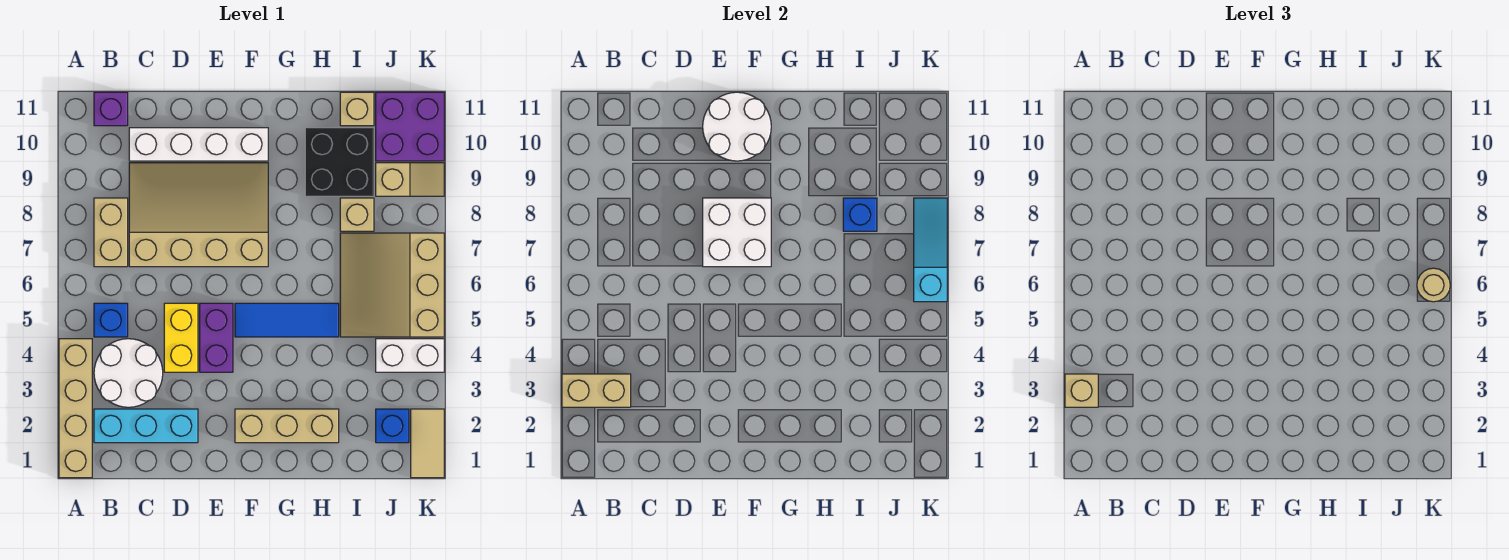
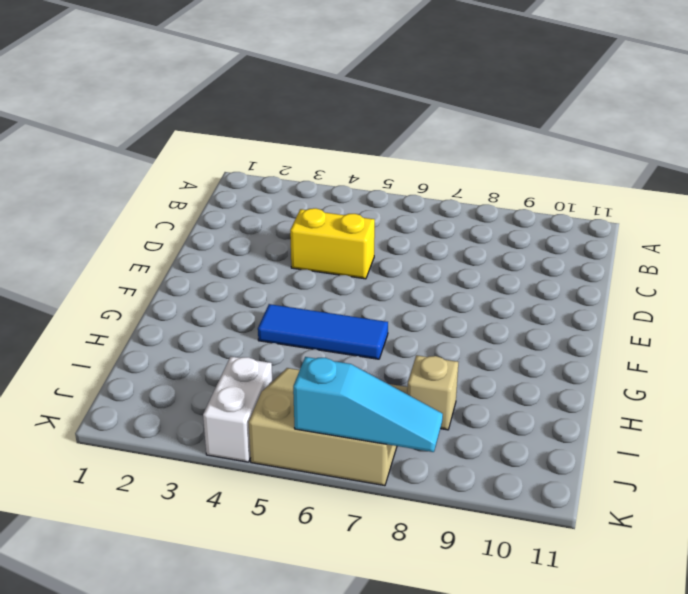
blue tile G4:G6 level 1 -> blue tile F5:H5 level 1
none -> tan brick A1:A4 level 1
none -> cyan brick B2:D2 level 1
none -> white round brick B3:C4 level 1

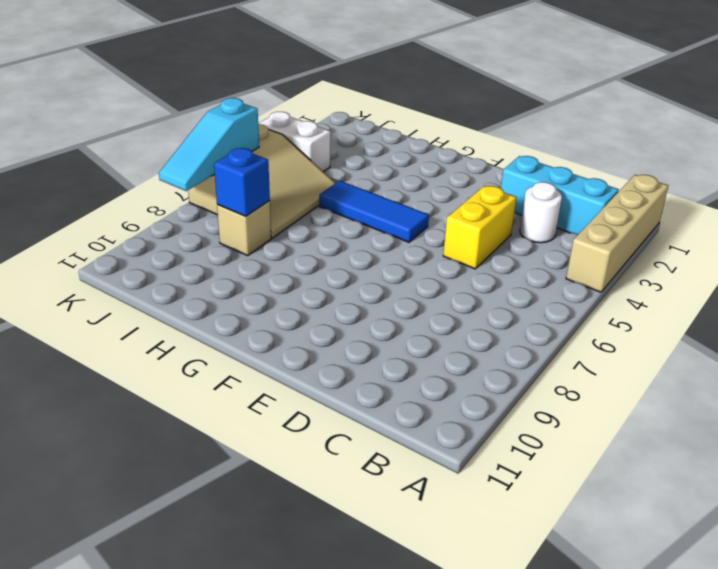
white round brick C3 level 1 -> white round brick B3:C4 level 1
none -> blue brick B5 level 1
none -> tan brick B7:B8 level 1
none -> purple brick B11 level 1

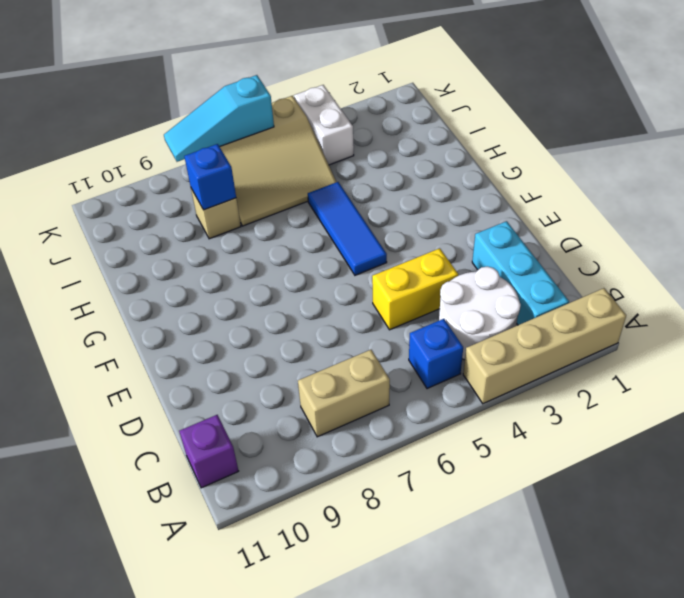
none -> tan slope C7:F9 level 1 top 7
none -> white brick C10:F10 level 1
none -> purple brick E4:E5 level 1

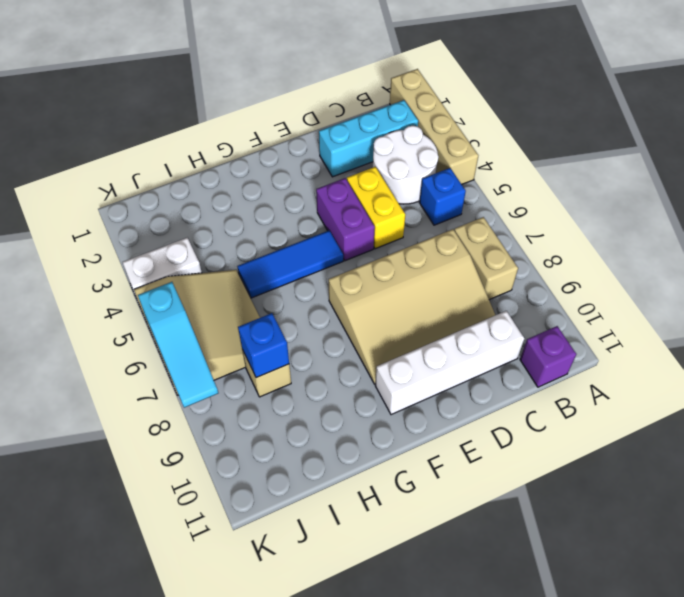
none -> tan brick F2:H2 level 1
none -> black brick H9:I10 level 1
none -> tan brick I11 level 1

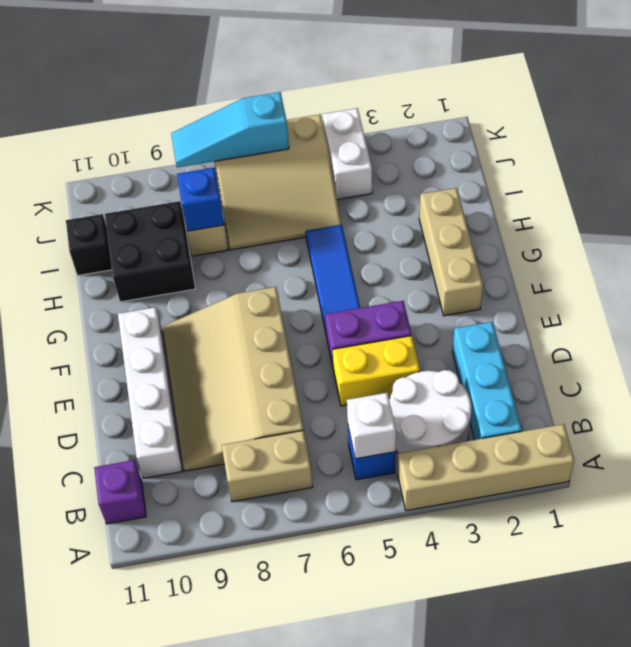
white brick B5 level 2 -> none
black brick I11 level 1 -> tan brick I11 level 1
none -> blue brick J2 level 1
none -> tan slope J9:K9 level 1 top J
none -> purple brick J10:K11 level 1

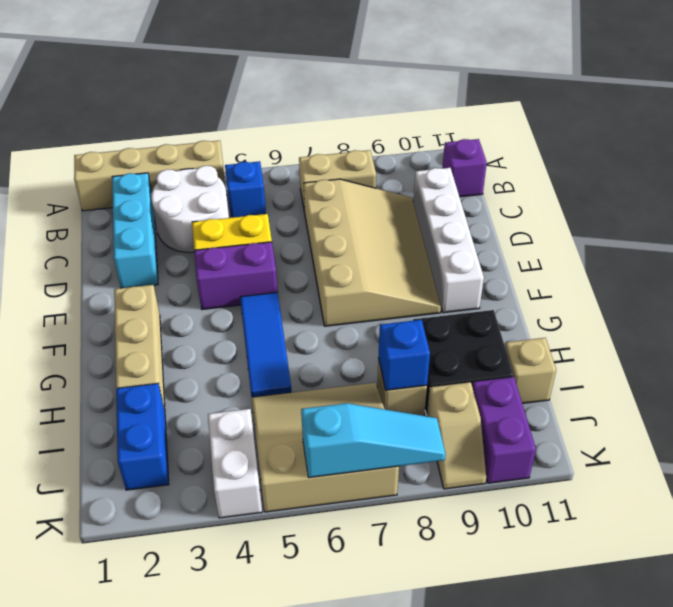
blue brick I2:J2 level 1 -> blue brick J2 level 1
purple brick J10:K10 level 1 -> purple brick J10:K11 level 1
none -> tan tile K1:K2 level 1
none -> tan brick A3:B3 level 2
none -> white brick E7:F8 level 2

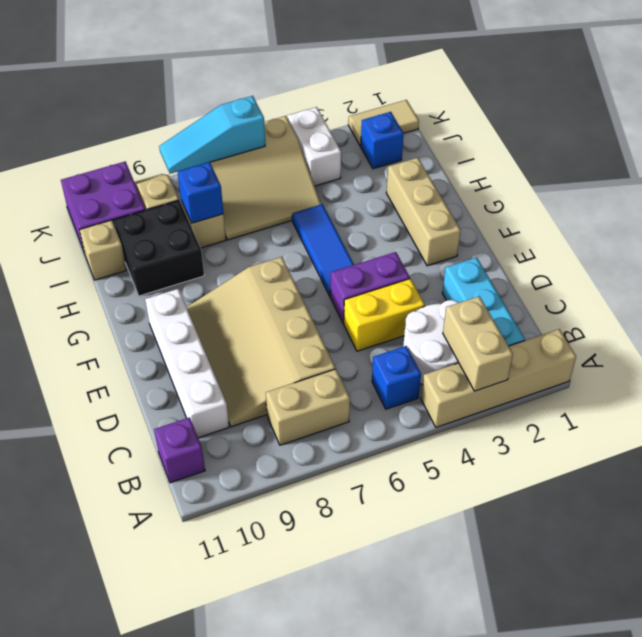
none -> white brick E7:F8 level 2
none -> white round brick E10:F11 level 2
none -> tan brick A3 level 3

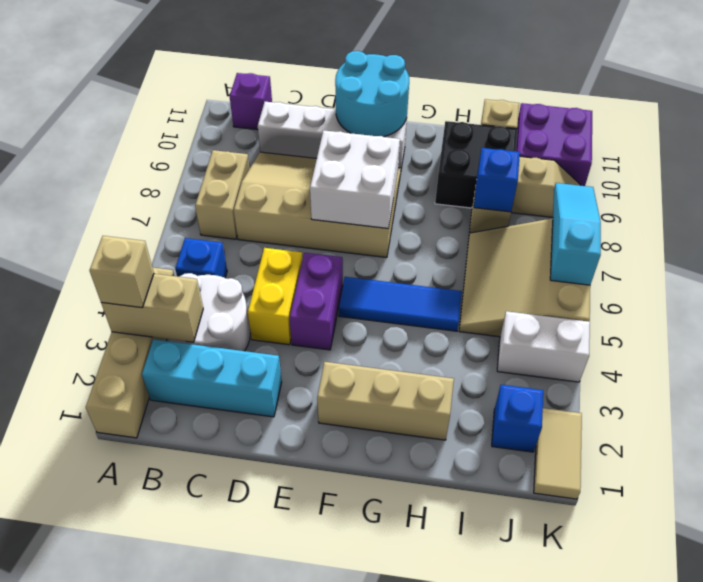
cyan round brick E10:F11 level 2 -> white round brick E10:F11 level 2
none -> tan round brick K6 level 3

